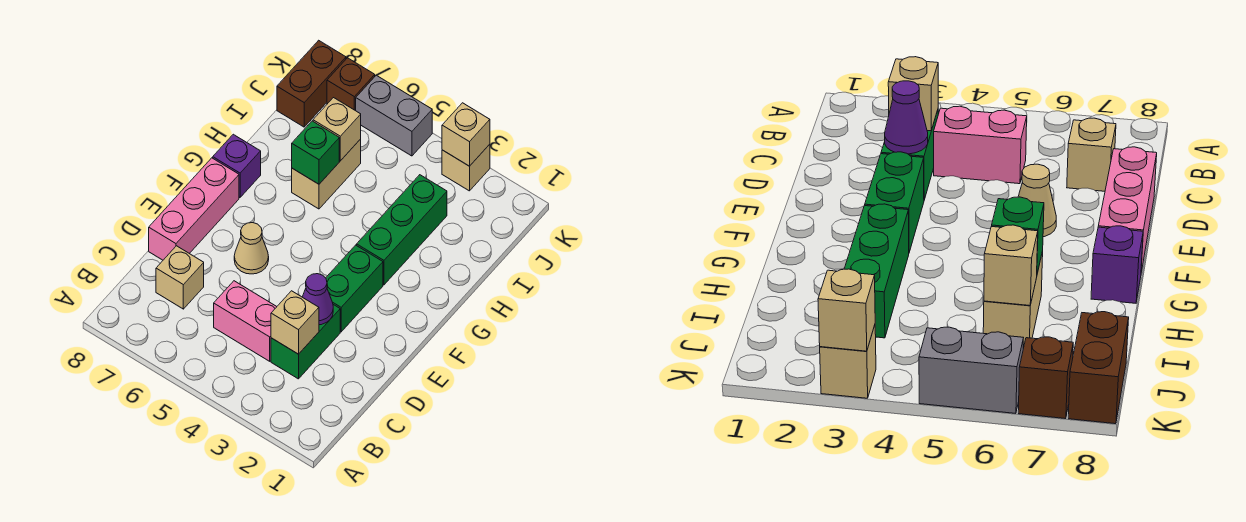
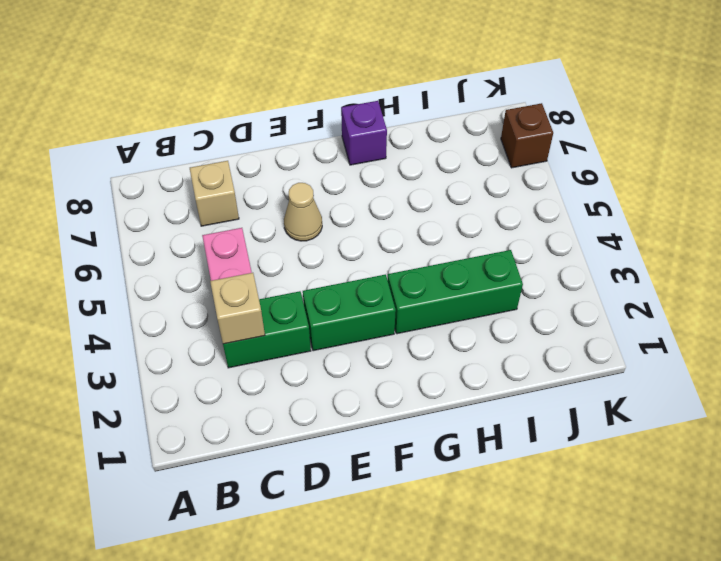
none -> pink brick D8:F8 level 1
none -> tan brick H6:I6 level 1
none -> brown brick J8:K8 level 1

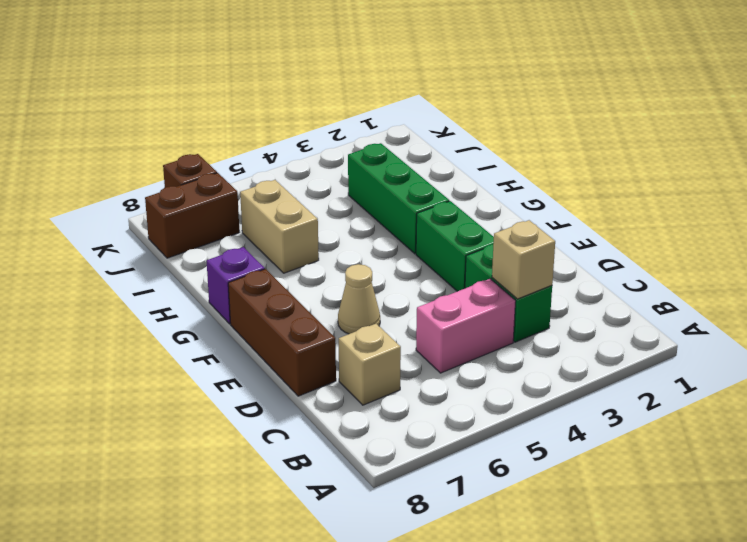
brown brick D8:F8 level 1 -> pink brick D8:F8 level 1
brown brick J7:J8 level 1 -> brown brick J8:K8 level 1
none -> tan brick K3 level 1
none -> grey brick K5:K6 level 1
none -> purple cone D3 level 2

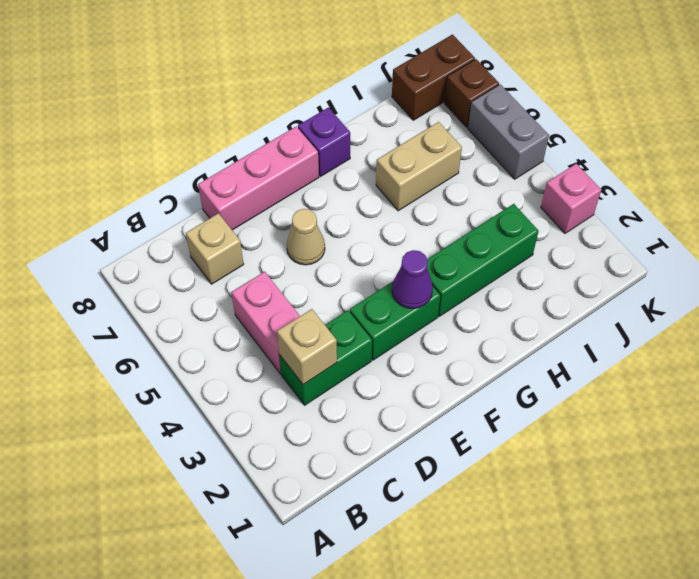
purple cone F3 level 2 -> purple cone D3 level 2
pink brick K3 level 1 -> tan brick K3 level 1
none -> green brick H6 level 2
none -> tan brick I6 level 2
none -> tan brick K3 level 2

